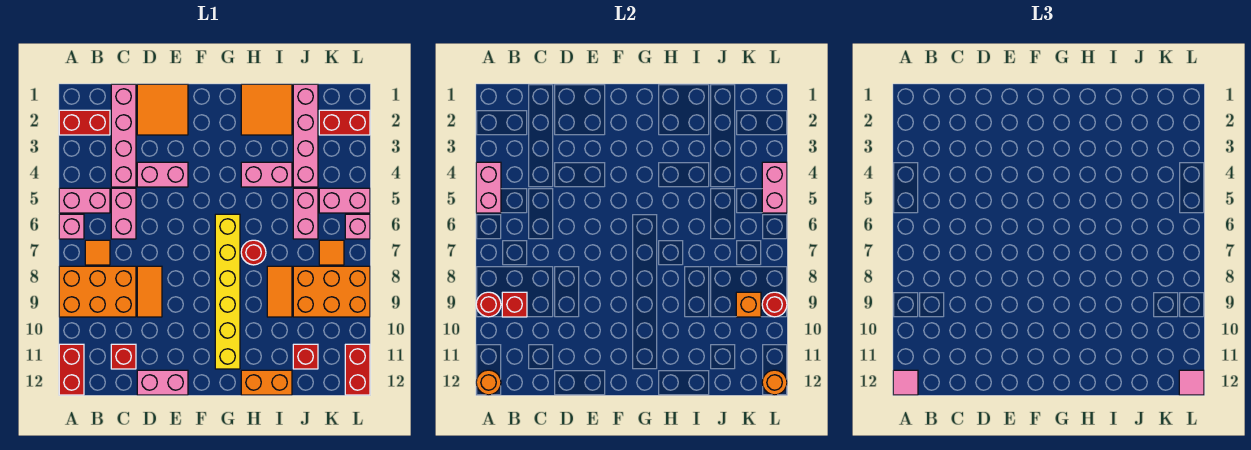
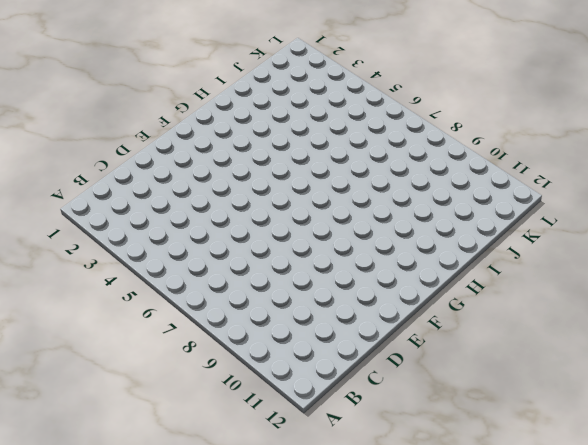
none -> red brick A2:B2 level 1
none -> pink brick A5:B5 level 1
none -> pink brick A6 level 1
none -> orange brick A8:C9 level 1

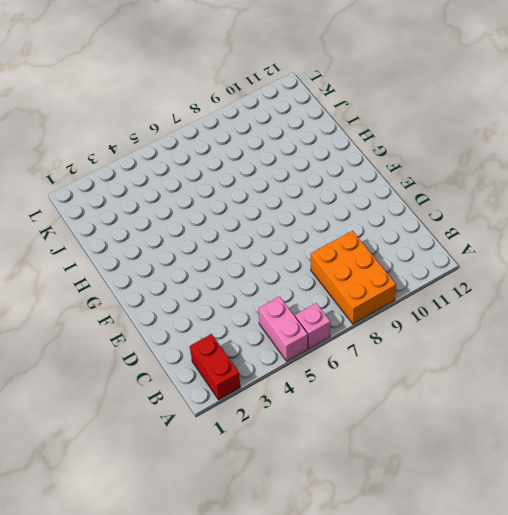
none -> red brick A11:A12 level 1
none -> orange tile B7 level 1
none -> pink brick C1:C4 level 1
none -> pink brick C5:C6 level 1

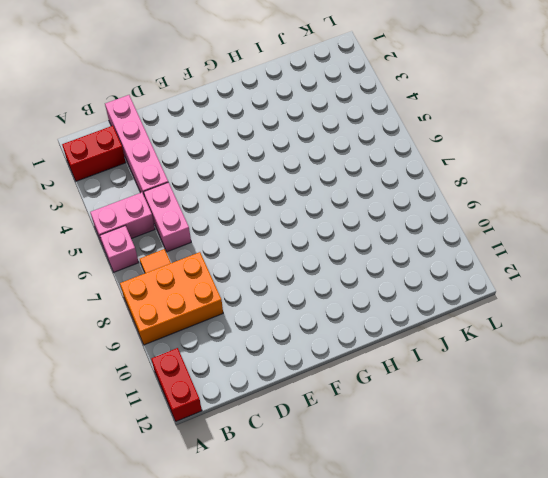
none -> red brick C11 level 1
none -> orange tile D1:E2 level 1
none -> pink brick D4:E4 level 1
none -> orange tile D8:D9 level 1

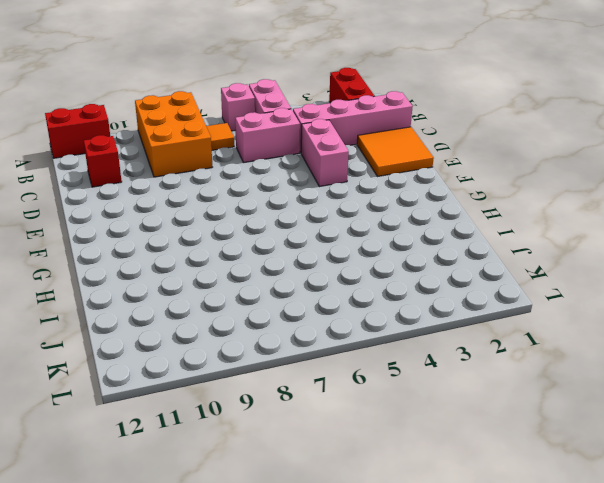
none -> orange tile D8:D9 level 1
none -> pink brick D12:E12 level 1
none -> yellow brick G6:G11 level 1
none -> orange tile H1:I2 level 1

